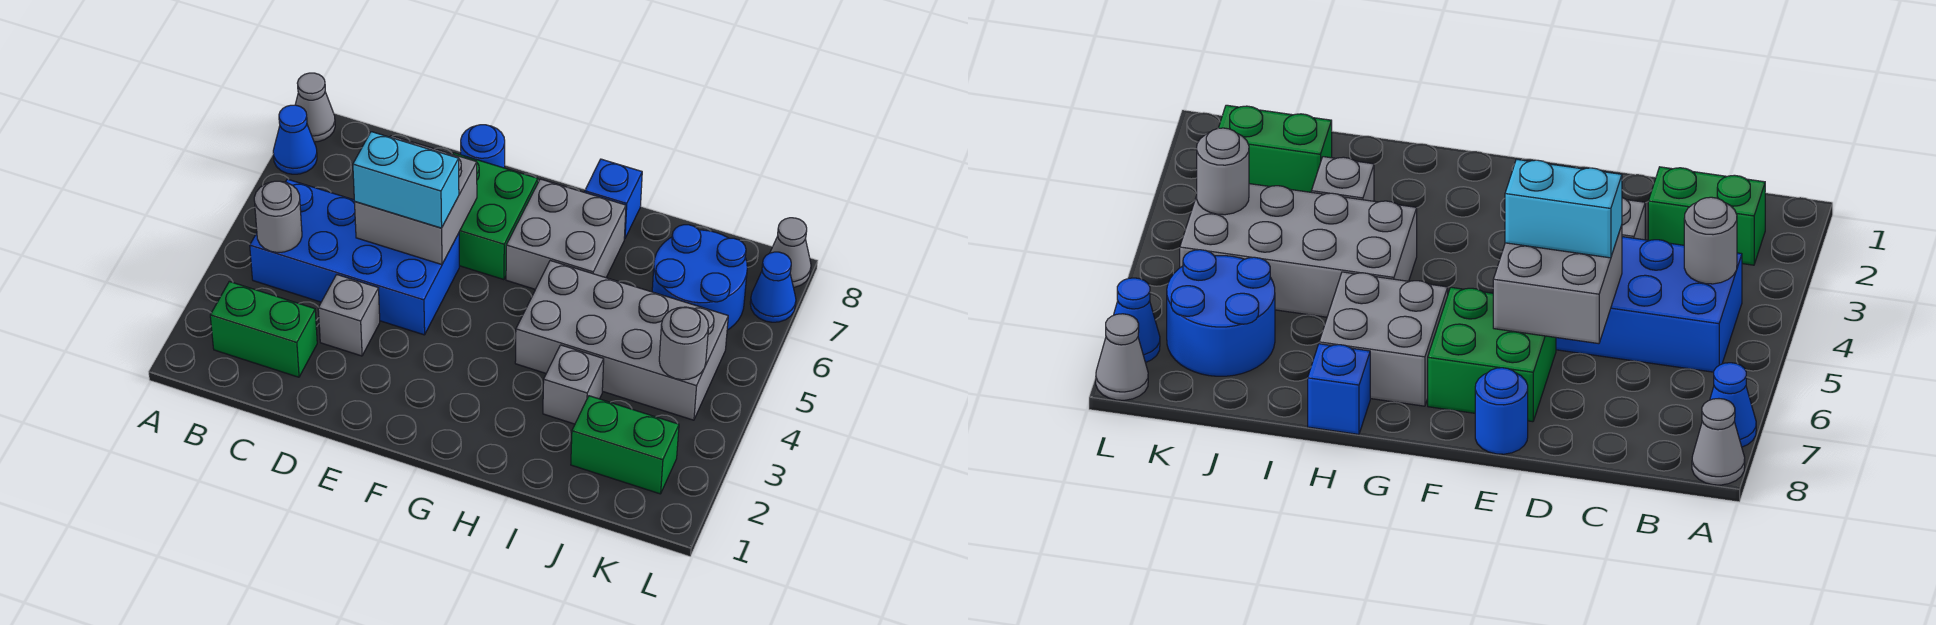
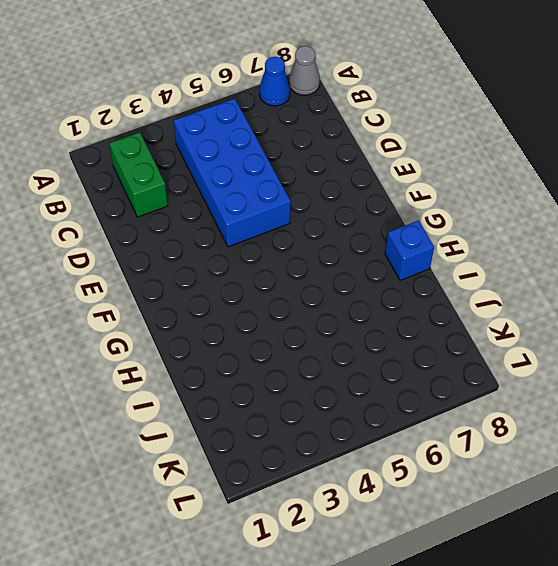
none -> grey brick D3 level 1
none -> green brick E6:F7 level 1
none -> blue round brick E8 level 1

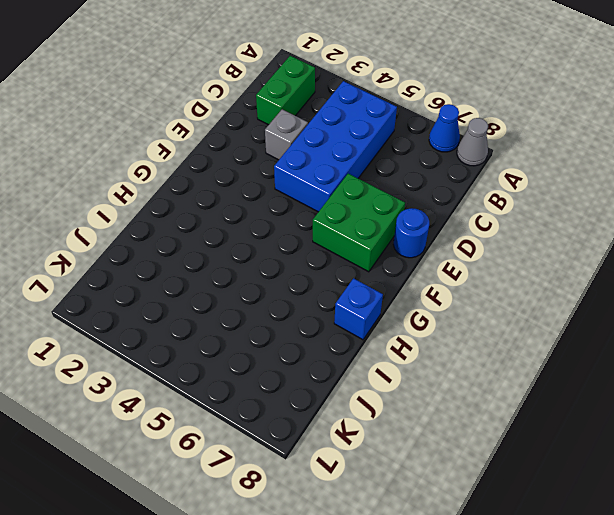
none -> grey brick G6:H7 level 1
none -> grey brick H4:K5 level 1
none -> grey brick I3 level 1

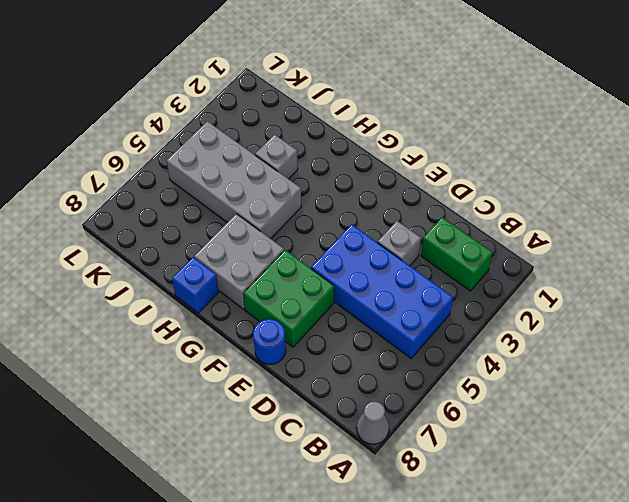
none -> blue cone A7 level 1
none -> green brick J2:K2 level 1
none -> blue round brick J6:K7 level 1

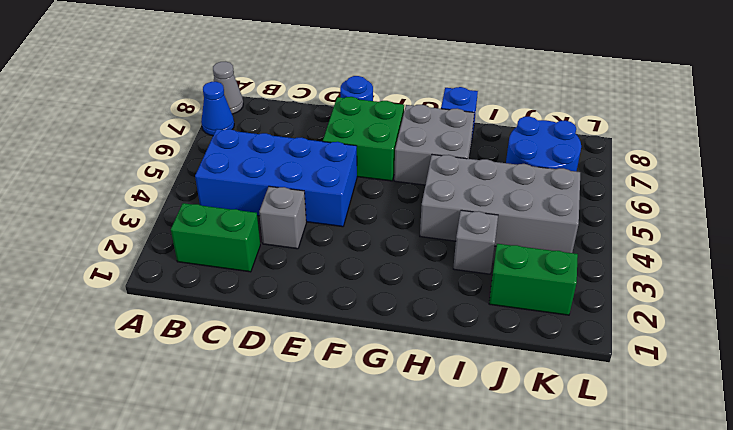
none -> blue cone L7 level 1
none -> grey cone L8 level 1
none -> grey round brick B4 level 2

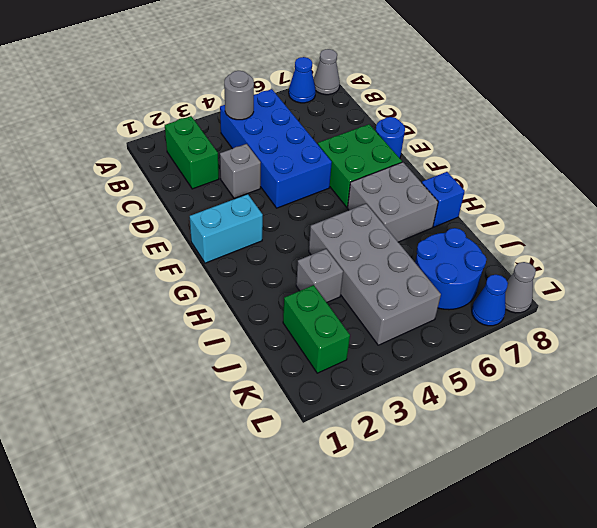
cyan brick F1:F2 level 1 -> cyan brick D5:E5 level 3
none -> grey brick D5:E6 level 2
none -> grey round brick K4 level 2

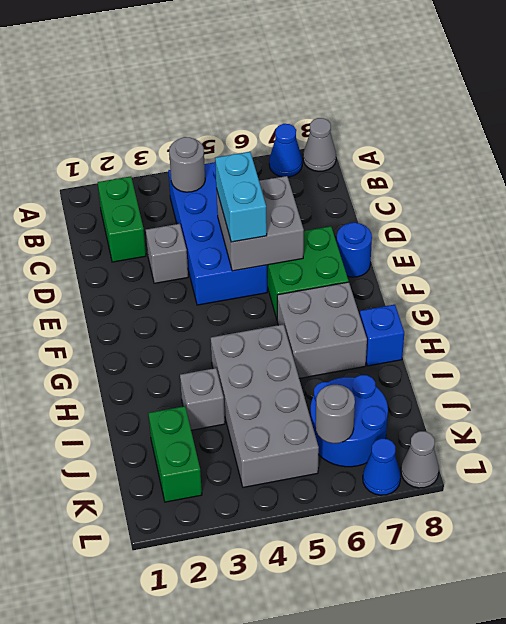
grey round brick K6 level 2 -> grey round brick K4 level 2

